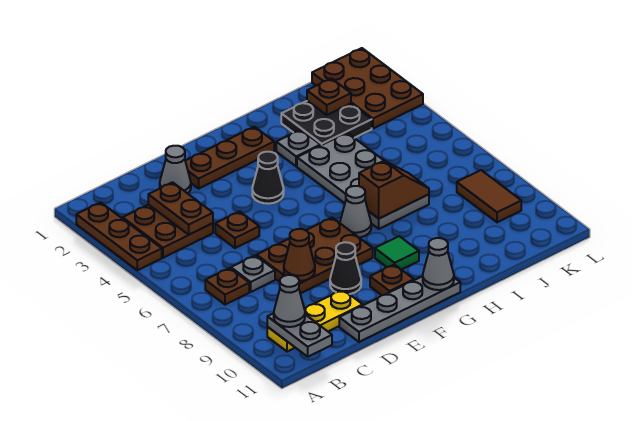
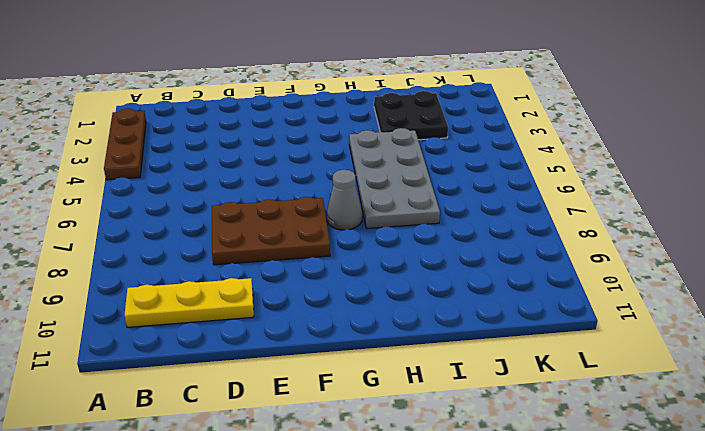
none -> brown plate B3:C4 level 1
none -> brown plate B7 level 1
none -> grey plate C7 level 1

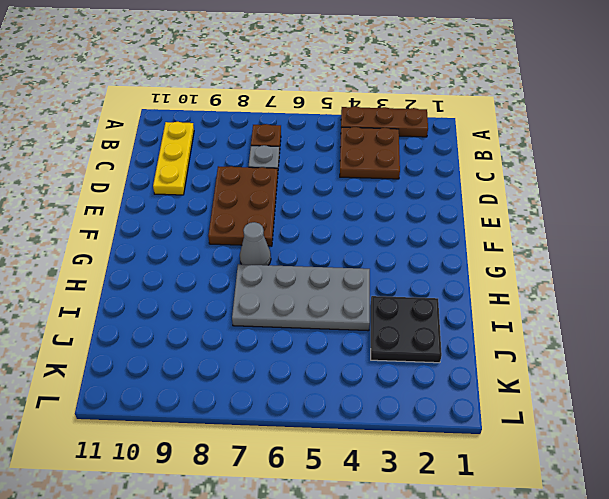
none -> grey cone D2 level 1
none -> brown plate D5 level 1
none -> grey plate D11:G11 level 1

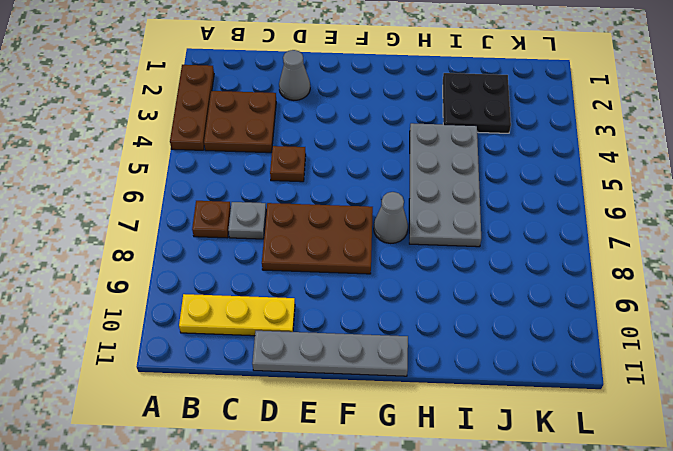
none -> brown plate E2:G2 level 1
none -> black cone E9 level 1
none -> black cone F4 level 1

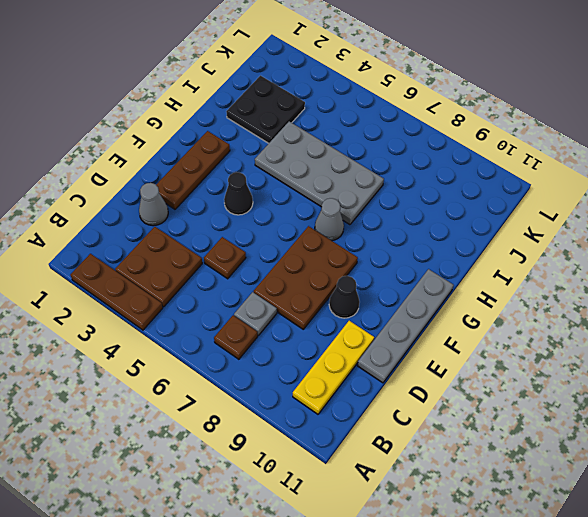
none -> brown plate F10 level 1
none -> green tile G9 level 1
none -> grey plate H3 level 1

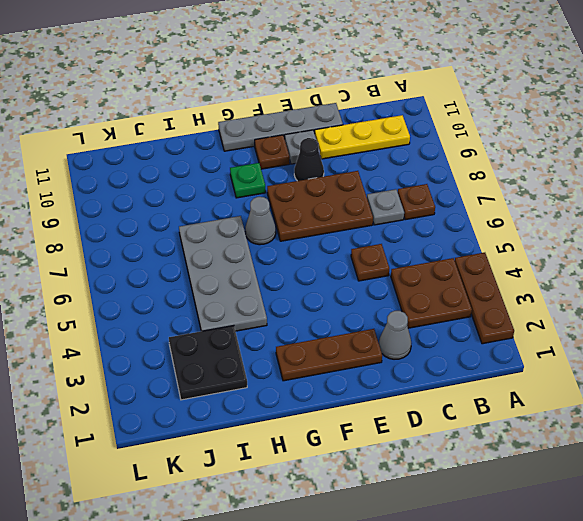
grey plate E10 level 1 -> grey plate H3 level 1
green plate G9 level 1 -> green tile G9 level 1
none -> black cone F4 level 1
none -> brown plate K1:L3 level 1
none -> brown tile K8:K9 level 1

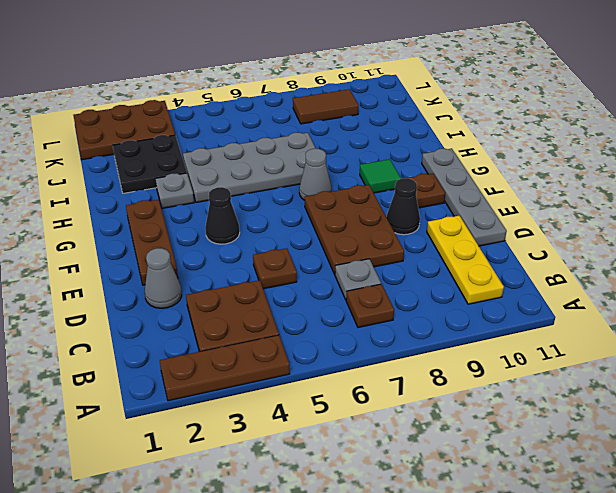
none -> grey plate B10:B11 level 2
none -> brown plate C3:C4 level 2
none -> brown cone D8 level 2

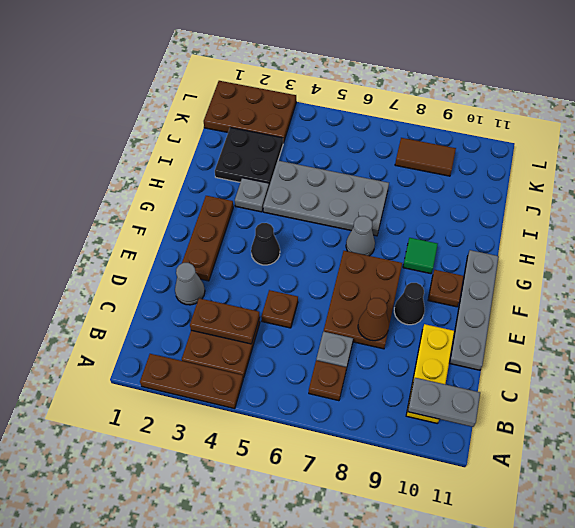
none -> grey cone G11 level 2
none -> brown slope H7:I7 level 2 top H
none -> brown plate J2 level 2

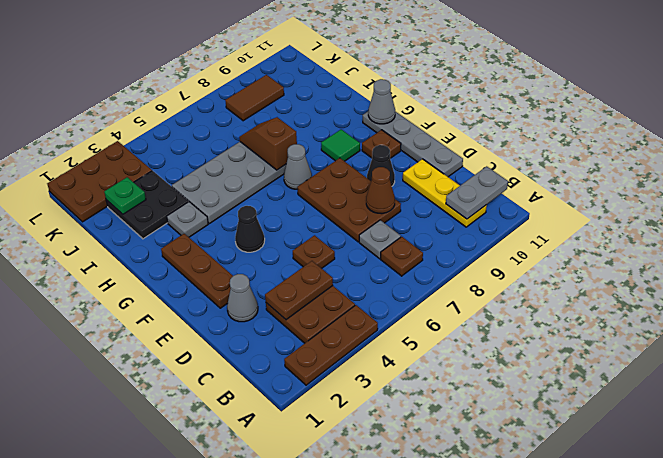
green plate J2 level 2 -> brown plate J2 level 2
none -> grey cone B10 level 3

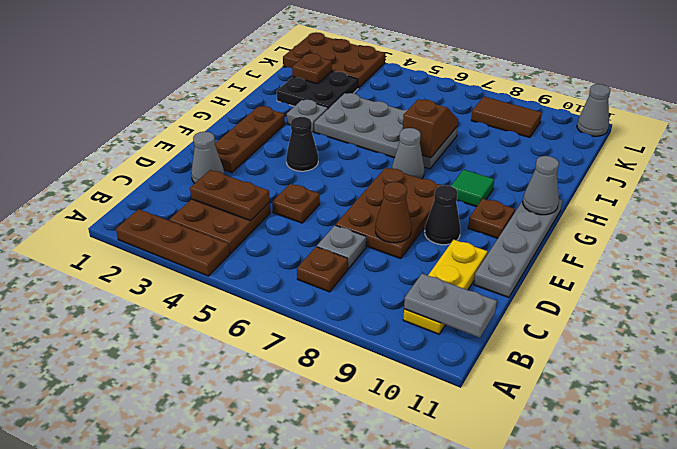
grey cone L11 level 1 -> grey cone B10 level 3

